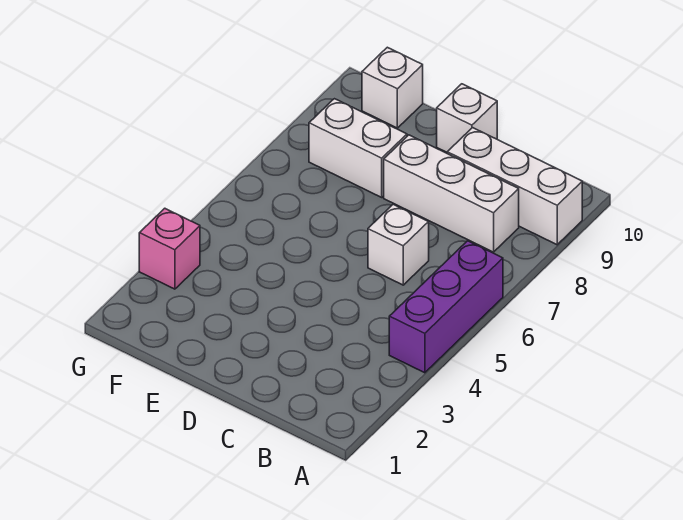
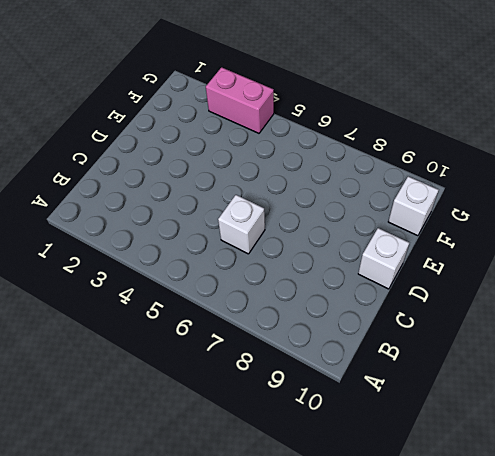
pink brick G3:G4 level 1 -> pink brick G3 level 1
none -> purple brick A4:A6 level 1
none -> white brick A9:C9 level 1

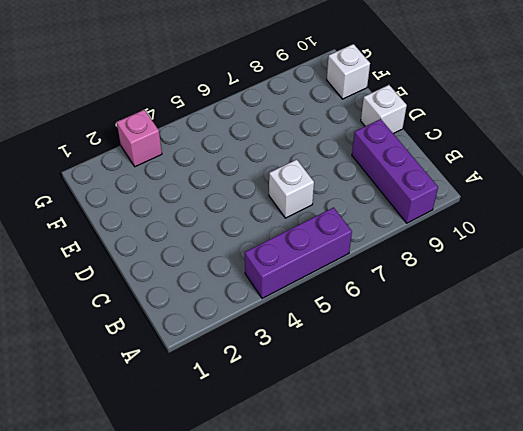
purple brick A9:C9 level 1 -> white brick A9:C9 level 1
none -> white brick B8:D8 level 1
none -> white brick E8:F8 level 1

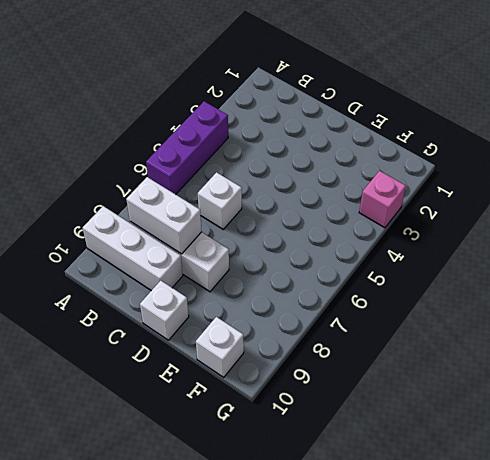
white brick B8:C8 level 2 -> white brick E8:F8 level 1

